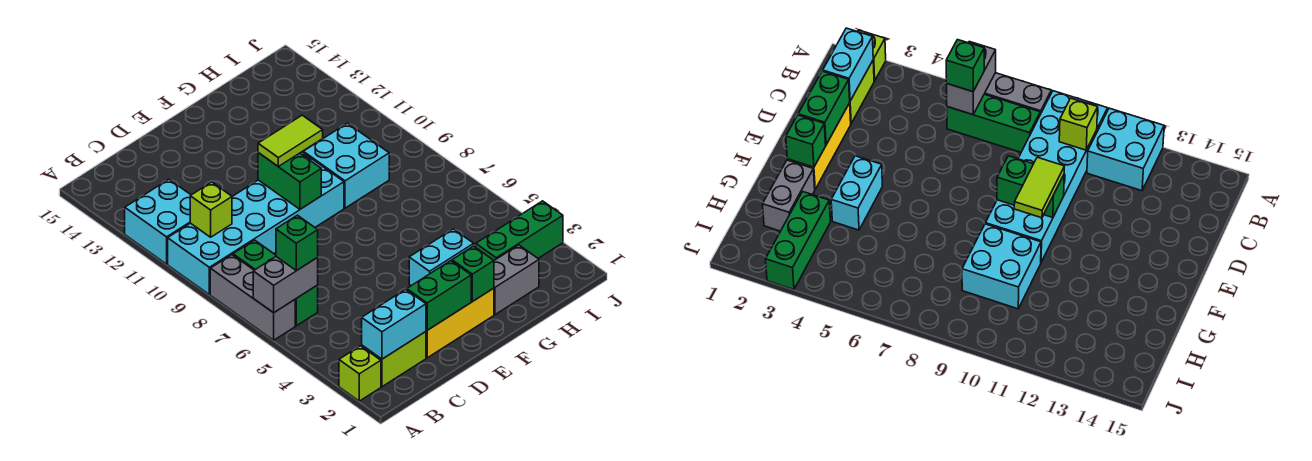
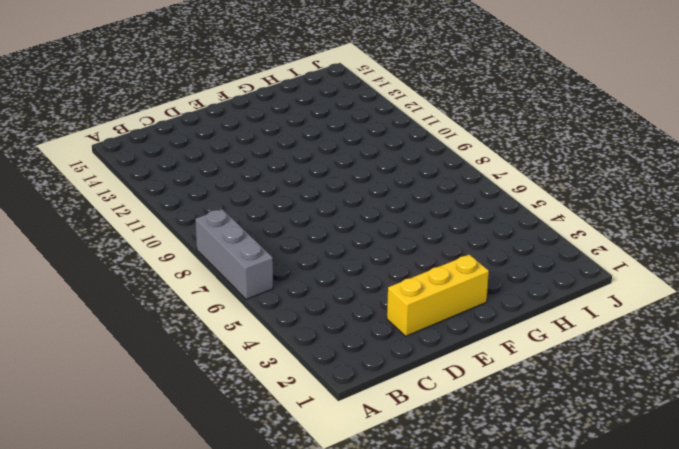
none -> lime brick A2 level 1
none -> cyan brick A9:F10 level 1
none -> cyan brick A11:B12 level 1

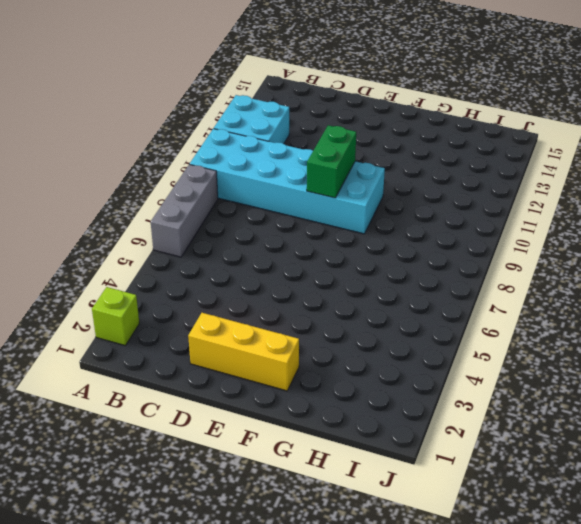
none -> lime brick B2:C2 level 1
none -> green brick B6:B8 level 1
none -> cyan brick F4:G4 level 1

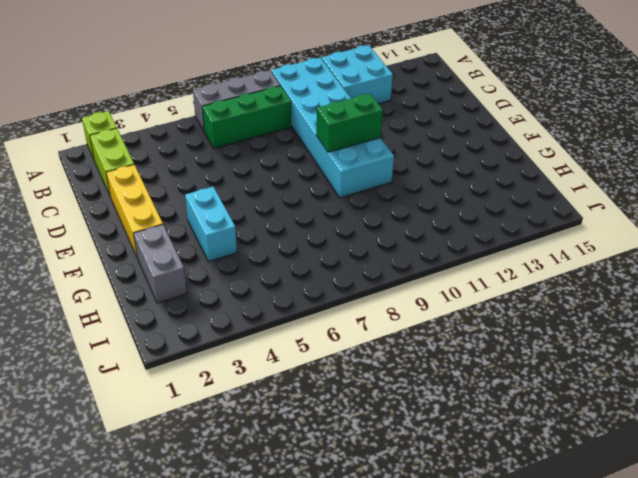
none -> cyan brick G9:H10 level 1
none -> green brick H3:J3 level 1
none -> grey brick A6:B6 level 2

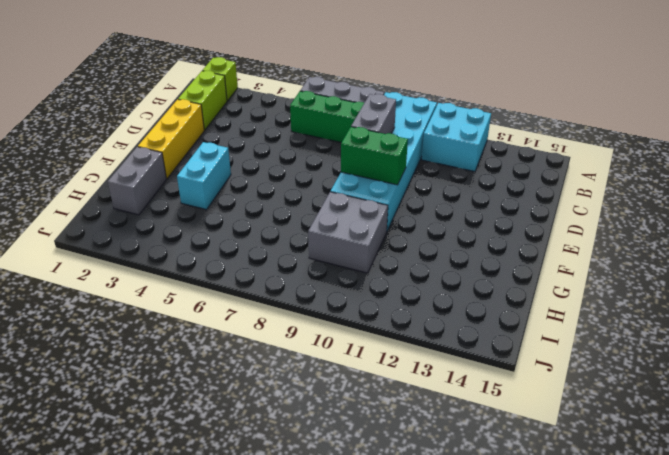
grey brick C9:D9 level 2 -> grey brick A6:B6 level 2
grey brick G9:H10 level 1 -> cyan brick G9:H10 level 1
none -> green brick H3:J3 level 1
none -> cyan brick B2:C2 level 2
none -> lime brick B10 level 2

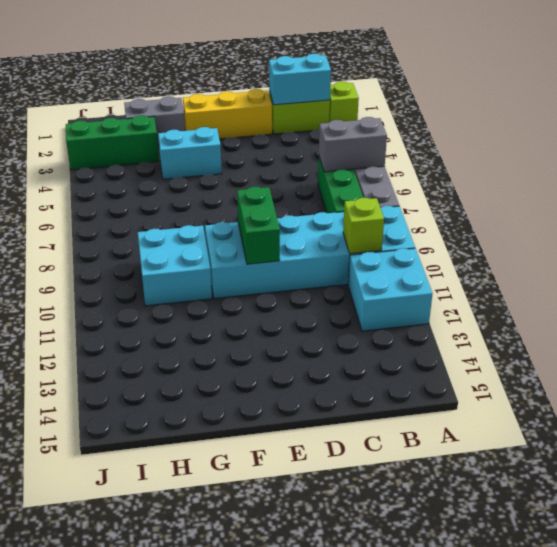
none -> green brick D2:E2 level 2
none -> green brick F2 level 2
none -> green brick B6 level 3

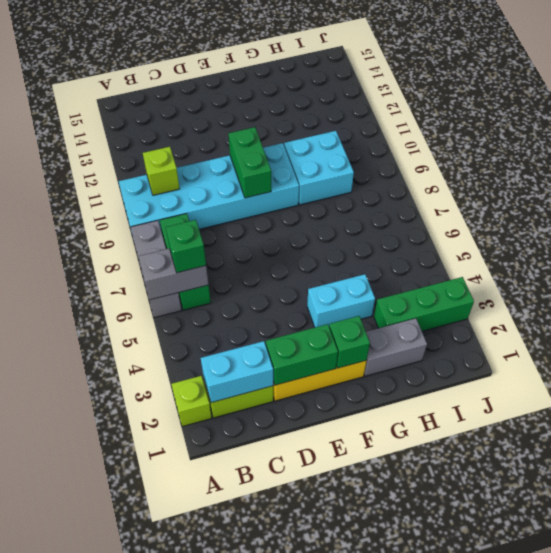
none -> cyan brick A11:B12 level 1
none -> lime tile E10:F10 level 3

